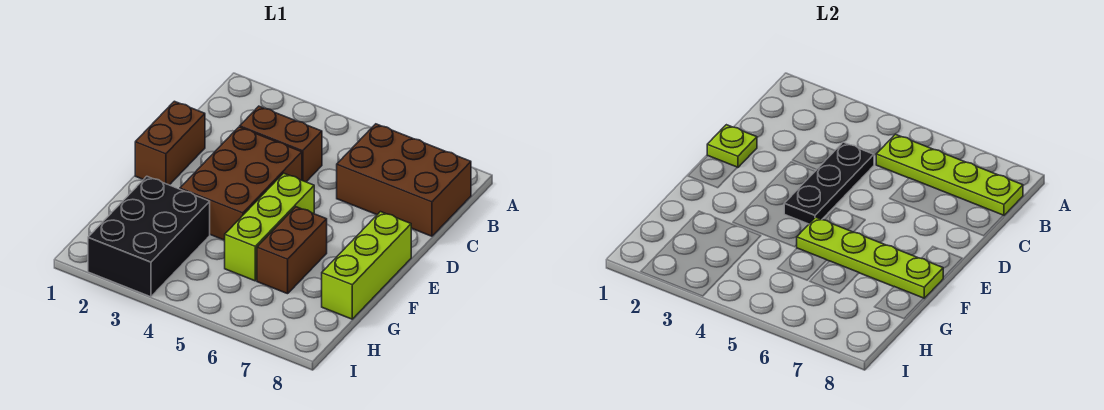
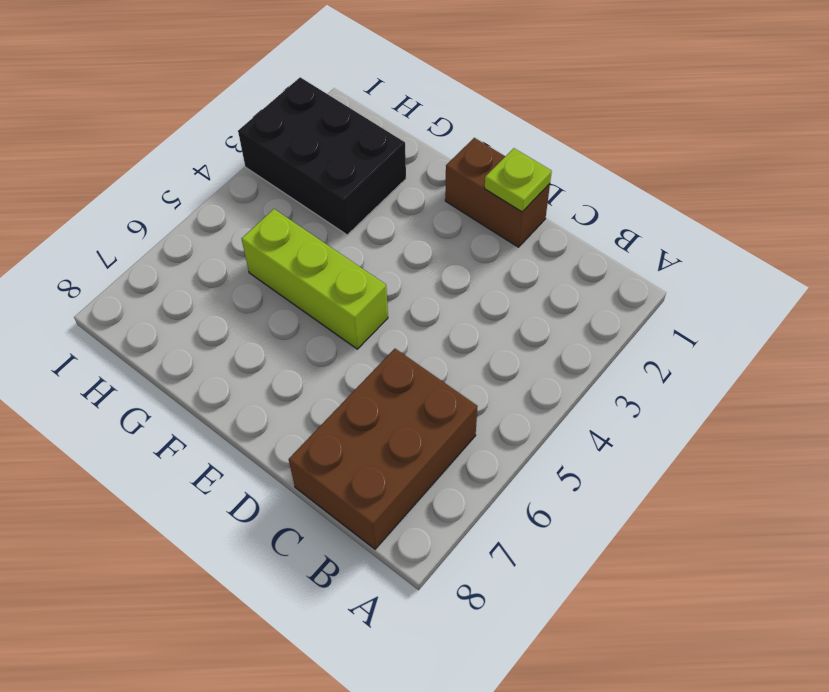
none -> brown brick C3:C4 level 1
none -> brown brick D3:F4 level 1
none -> lime brick E8:G8 level 1

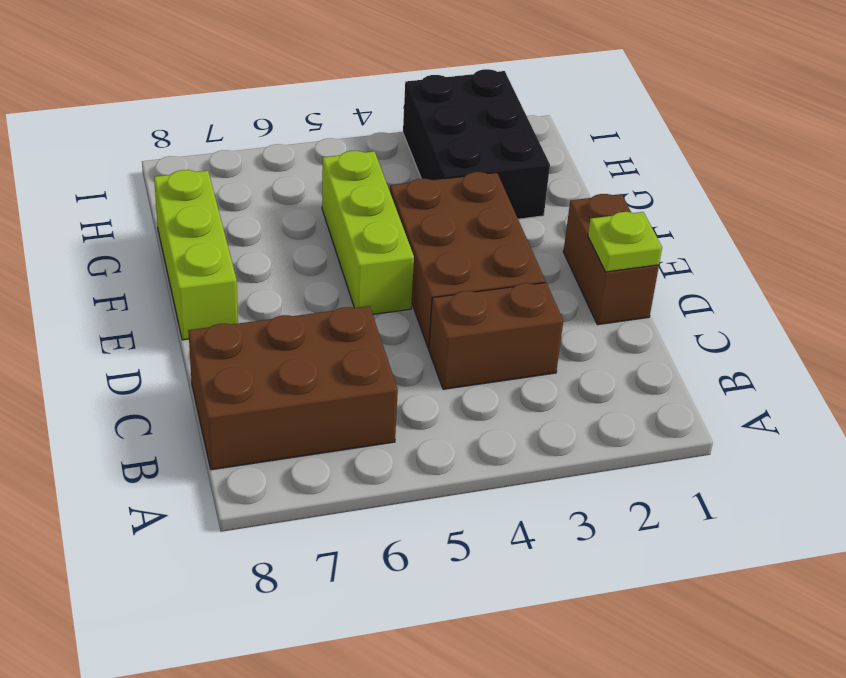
none -> brown brick F6:G6 level 1
none -> lime plate B5:B8 level 2
none -> black plate C4:E4 level 2

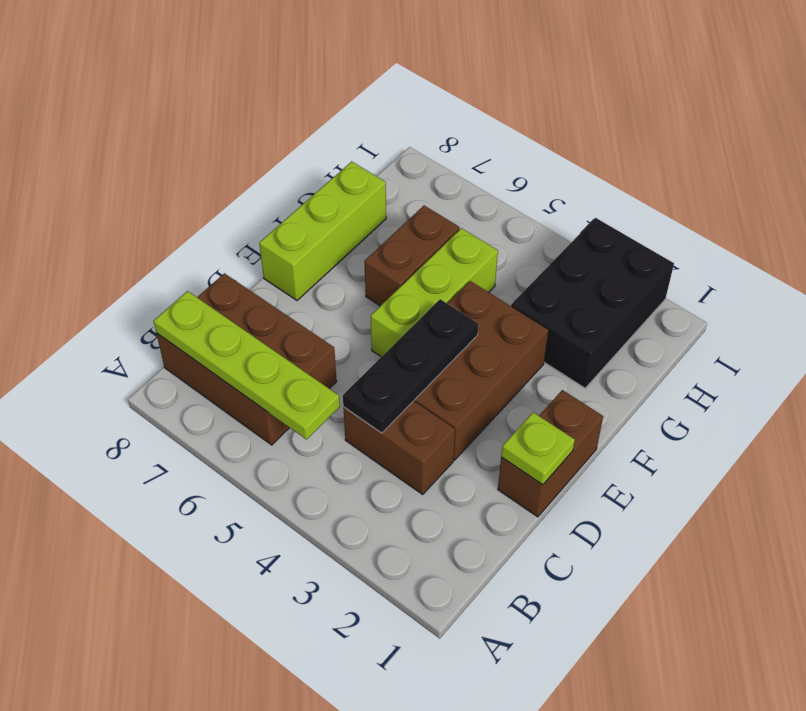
none -> lime plate F5:F8 level 2

